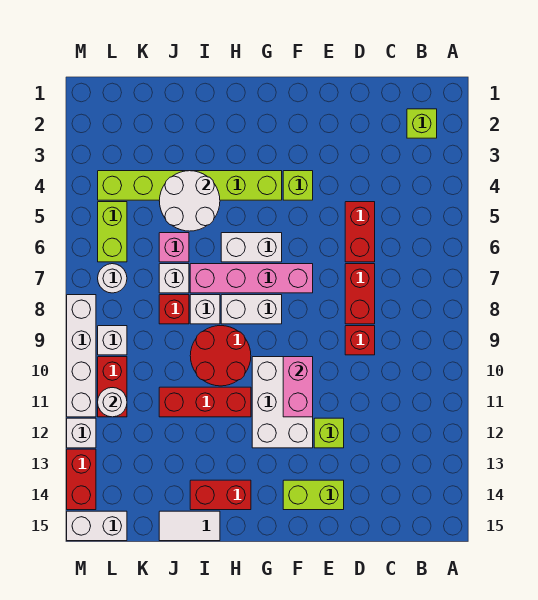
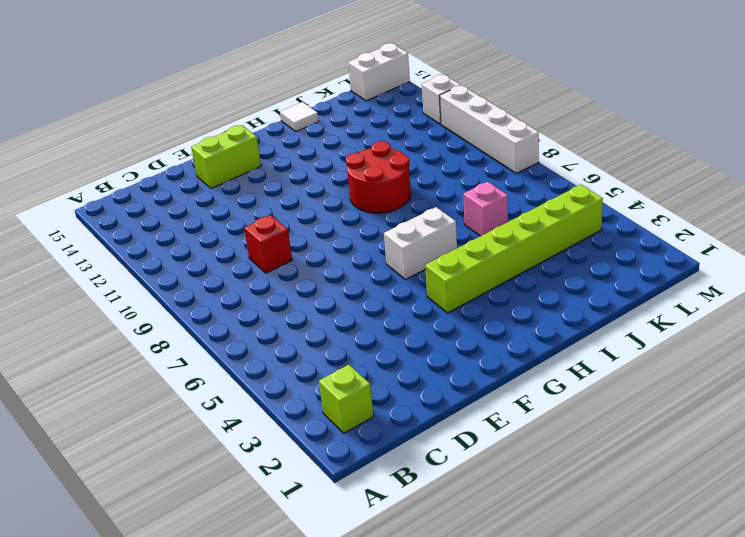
white tile I15 level 1 -> white tile I15:J15 level 1
none -> red brick D5:D6 level 1
none -> red brick D7:D8 level 1
none -> lime brick E12 level 1
none -> lime brick F4 level 1

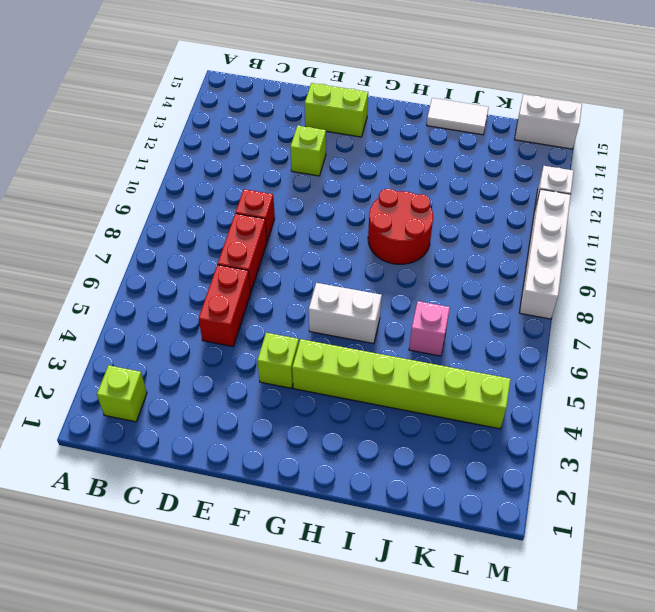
none -> pink brick F7:I7 level 1
none -> white brick F10:G12 level 1
none -> white brick G8:H8 level 1
none -> red brick H11:J11 level 1

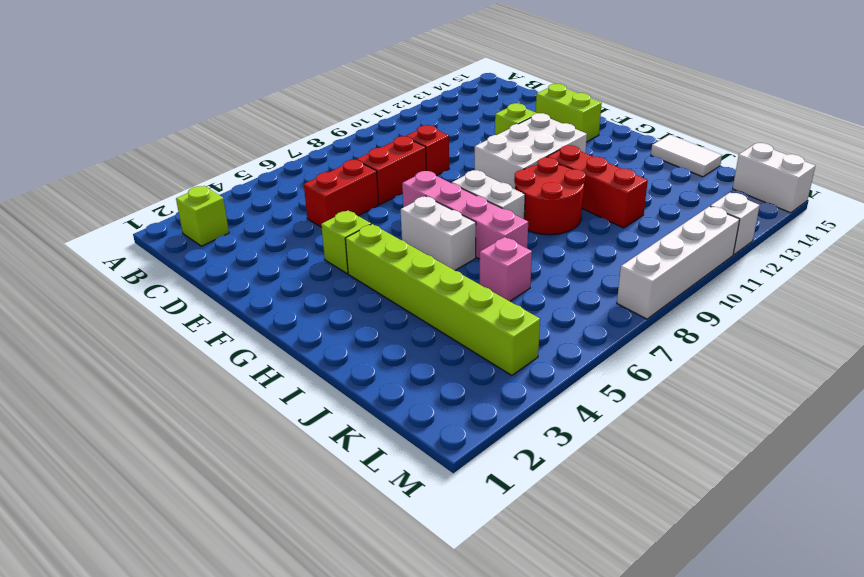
none -> red brick H14:I14 level 1
none -> white brick I8 level 1
none -> white brick J7 level 1
none -> red brick J8 level 1

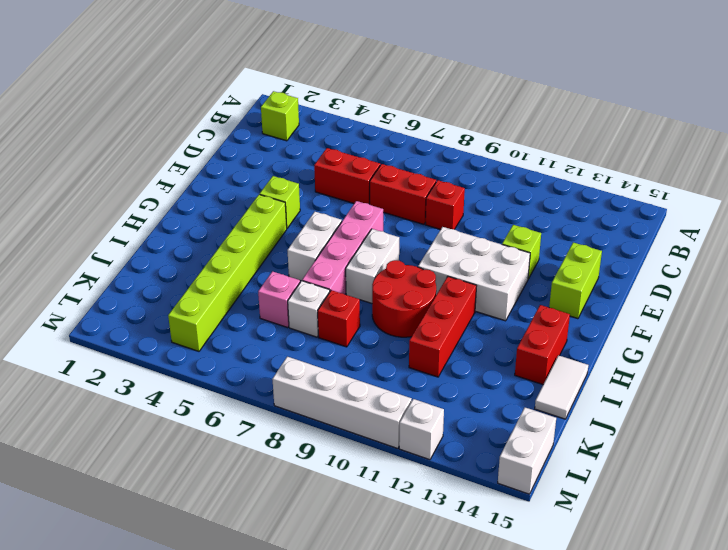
none -> white brick I8 level 1
none -> lime brick L5:L6 level 1
none -> white round brick L7 level 1
none -> white brick L9 level 1

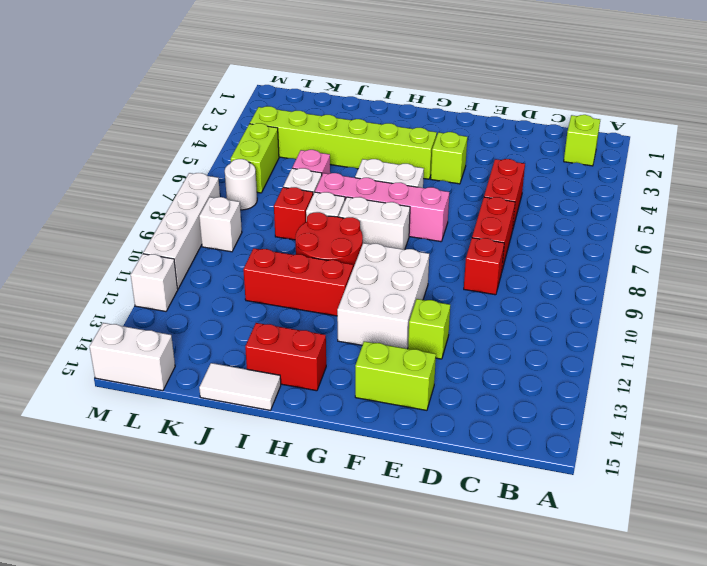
none -> red brick L10:L11 level 1
none -> red brick M13:M14 level 1
none -> pink brick F10:F11 level 2
none -> white round brick I4:J5 level 2

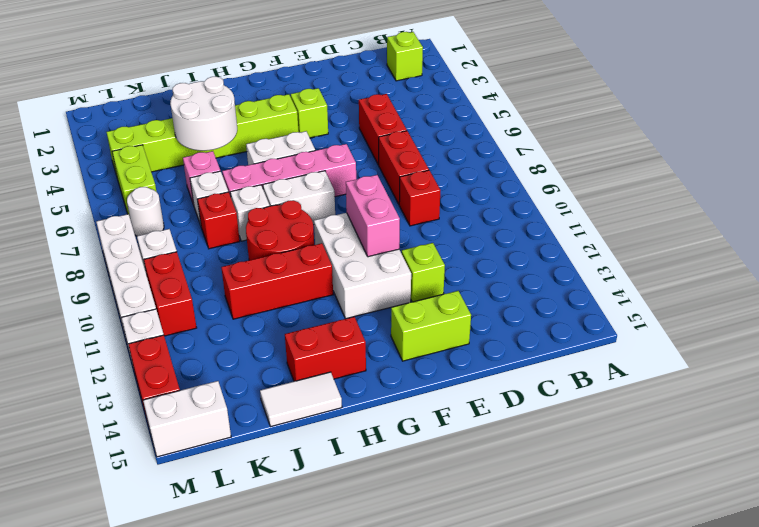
none -> white round brick L11 level 2

